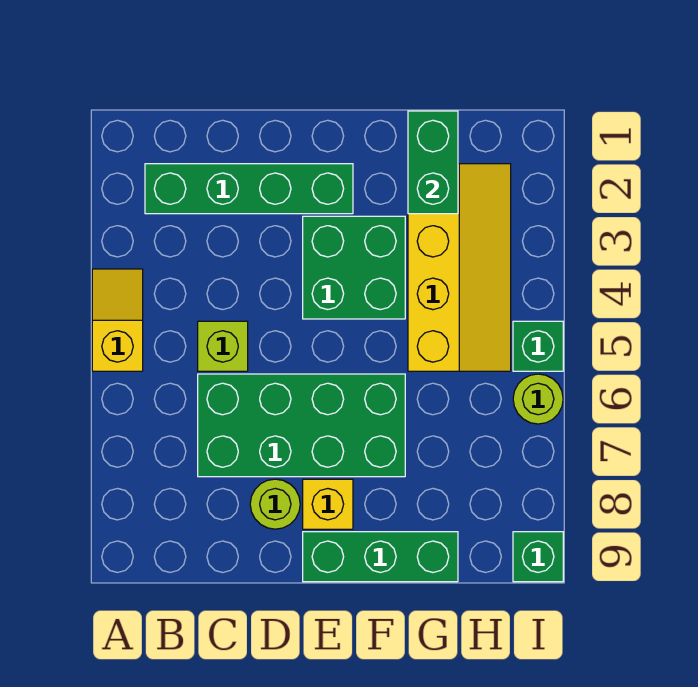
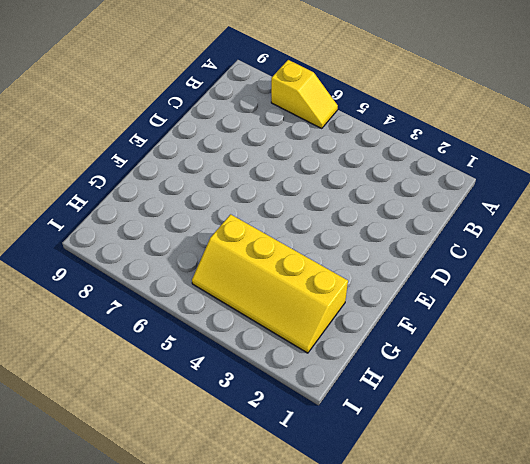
yellow slope A6:A7 level 1 top 7 -> yellow slope A4:A5 level 1 top 5
none -> green brick B2:E2 level 1
none -> lime brick C5 level 1
none -> green brick C6:F7 level 1

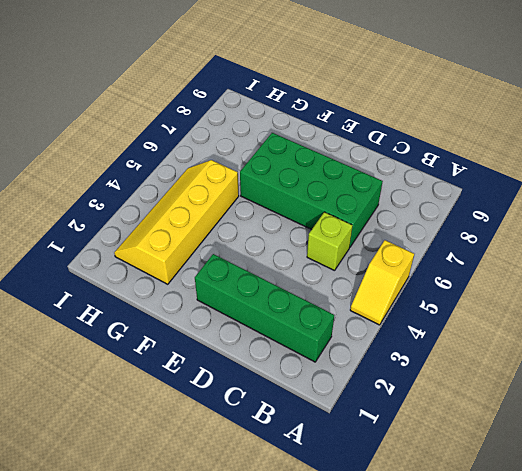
none -> lime round brick D8 level 1
none -> green brick E3:F4 level 1
none -> yellow brick E8 level 1

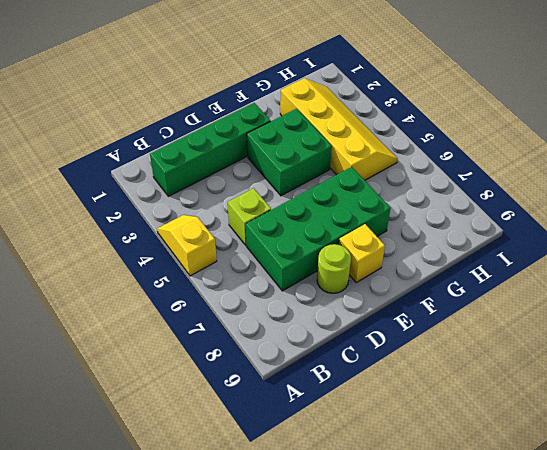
none -> green brick E9:G9 level 1
none -> green brick I5 level 1
none -> lime round brick I6 level 1

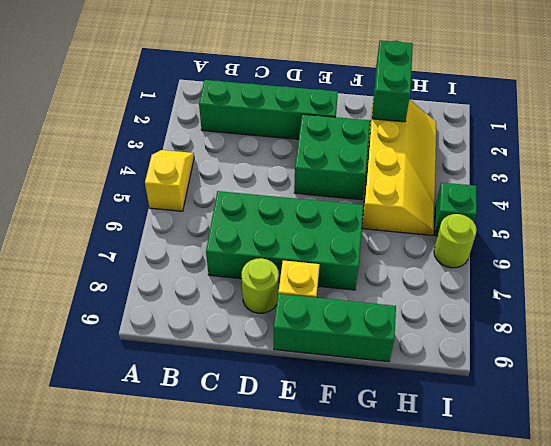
none -> lime brick C5 level 1
none -> green brick I9 level 1

